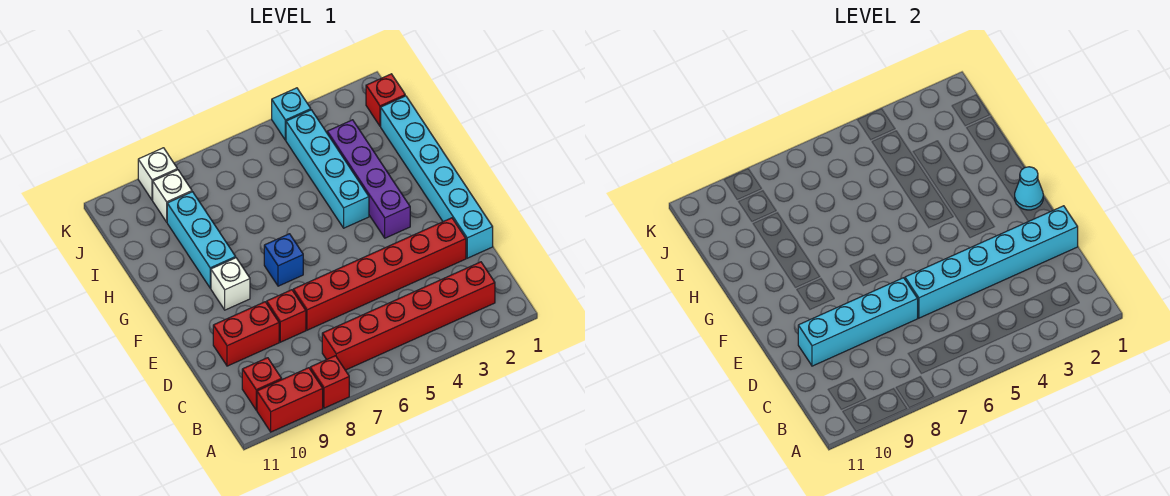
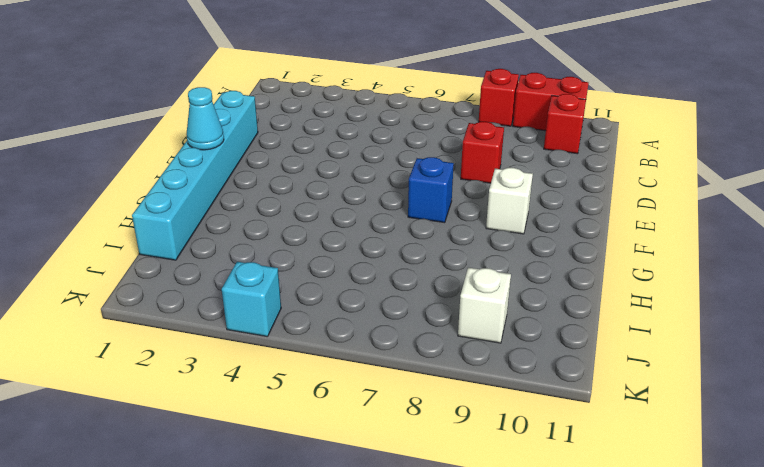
none -> red brick B2:B7 level 1
none -> red brick D2:D7 level 1
none -> red brick D9:D10 level 1

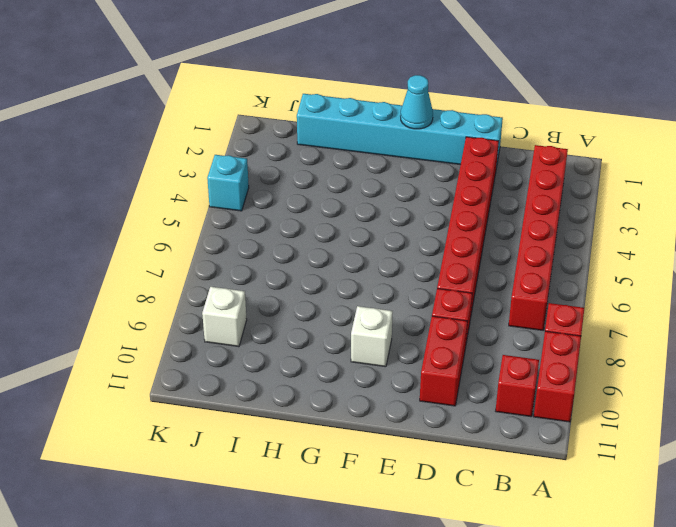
none -> purple brick F3:I3 level 1
none -> blue brick F7 level 1
none -> cyan brick G4:J4 level 1

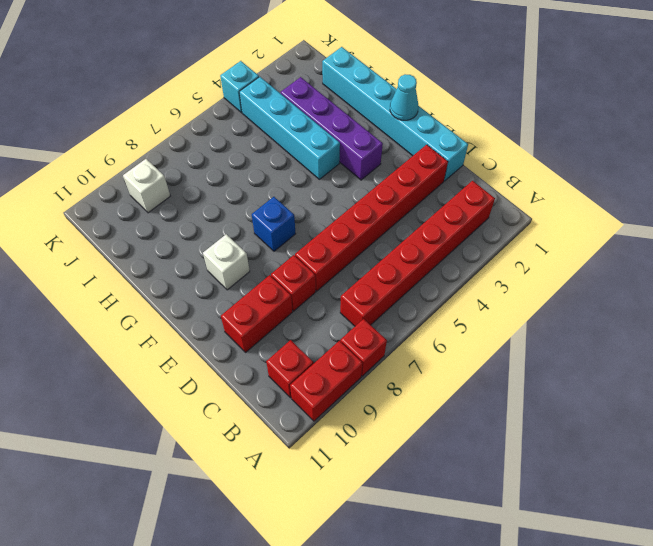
none -> cyan brick G9:I9 level 1
none -> red brick J1 level 1
none -> white brick K9 level 1

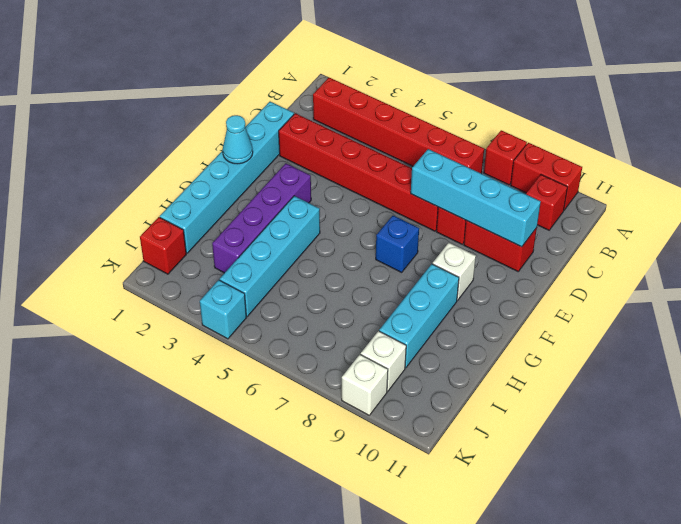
none -> cyan brick D1:D6 level 2

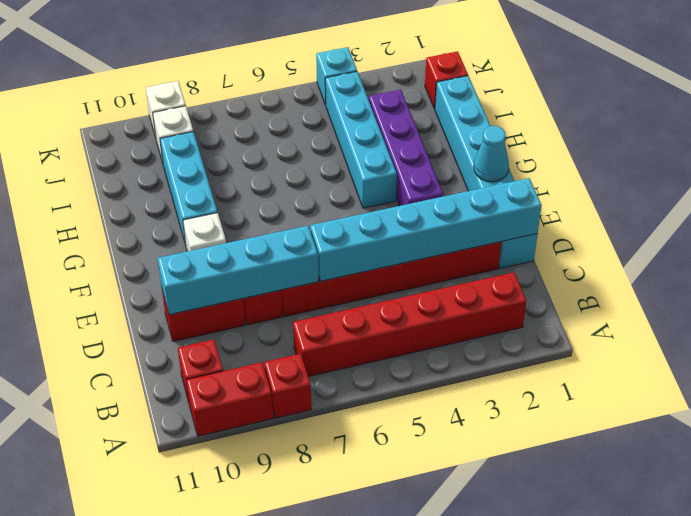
none -> blue brick F7 level 1

